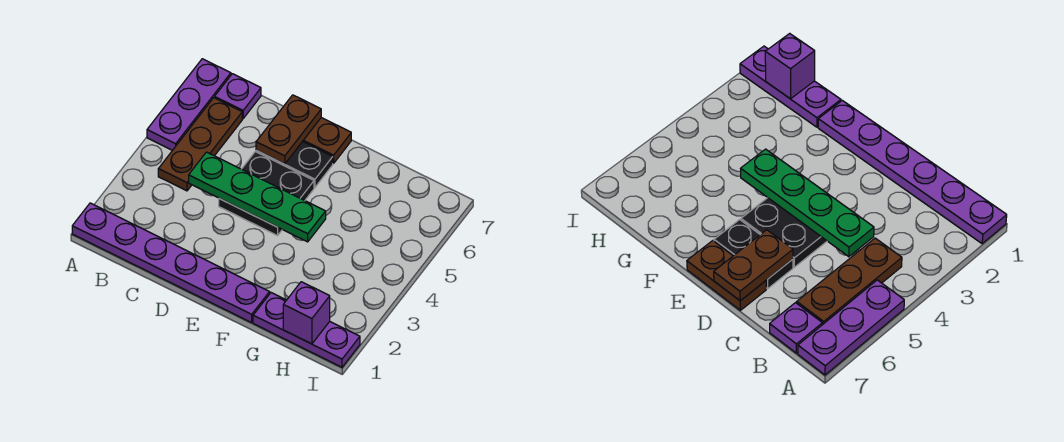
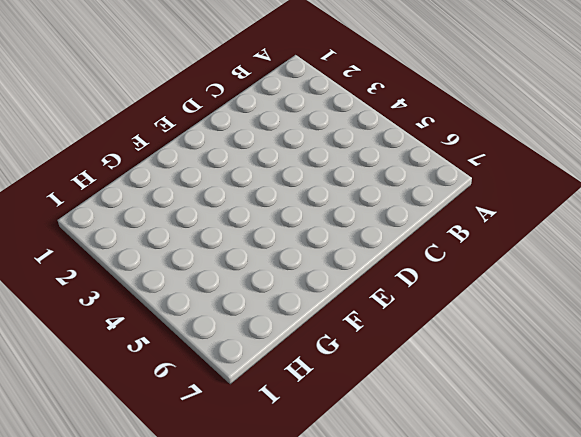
none -> purple plate A1:F1 level 1
none -> purple plate A5:A7 level 1

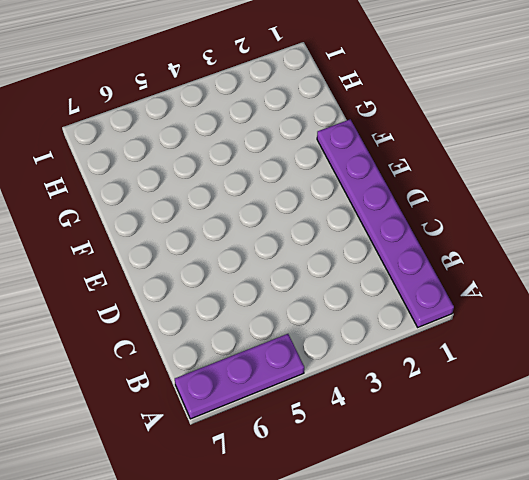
none -> brown plate B4:B6 level 1
none -> purple plate B7 level 1

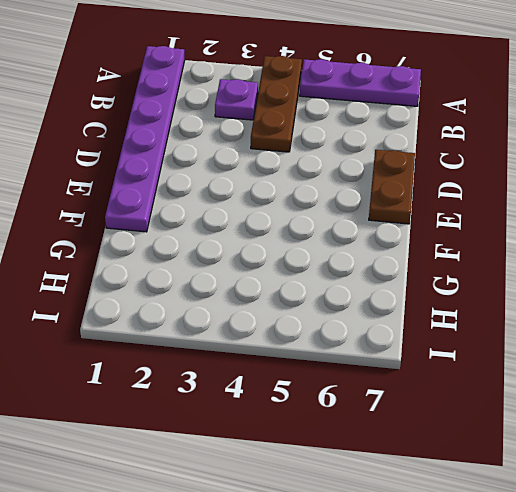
brown plate A4:C4 level 1 -> brown plate B4:B6 level 1
purple plate B3 level 1 -> purple plate B7 level 1
none -> black plate D4:E5 level 1
none -> black plate D6:E6 level 1

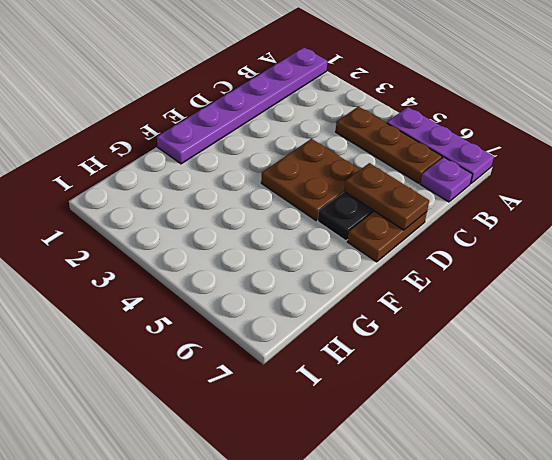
brown plate D4:E5 level 1 -> black plate D4:E5 level 1
none -> purple plate G1:I1 level 1
none -> green plate C4:F4 level 2

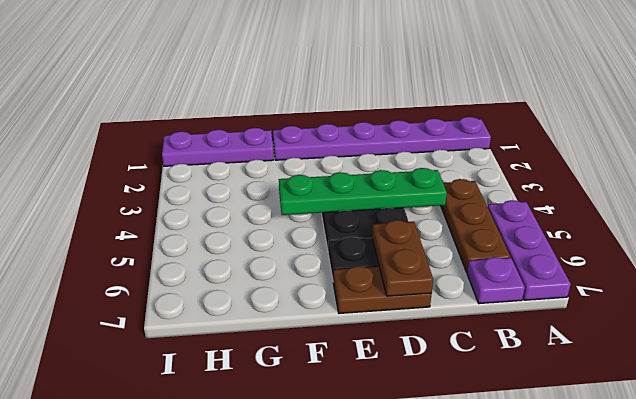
none -> purple brick H1 level 2

